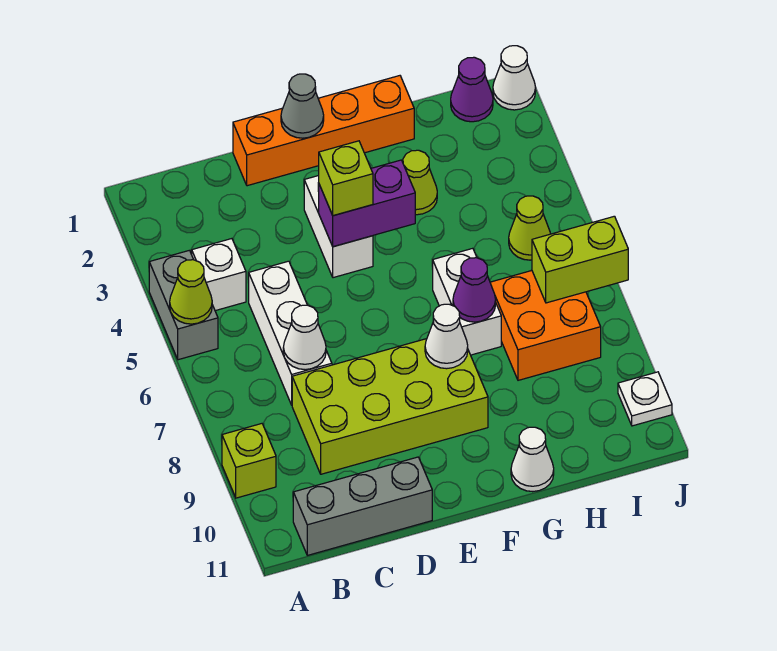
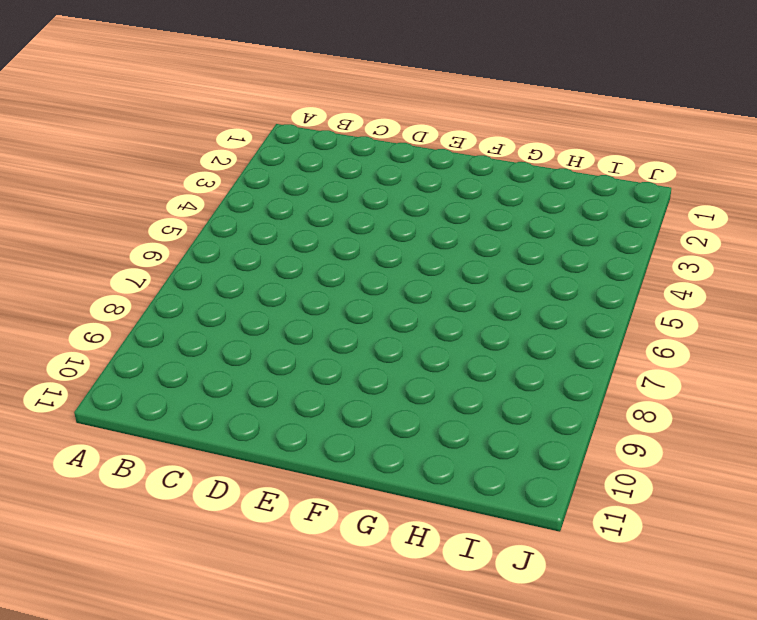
none -> grey brick A4:A5 level 1
none -> lime brick A9 level 1
none -> white brick B4 level 1

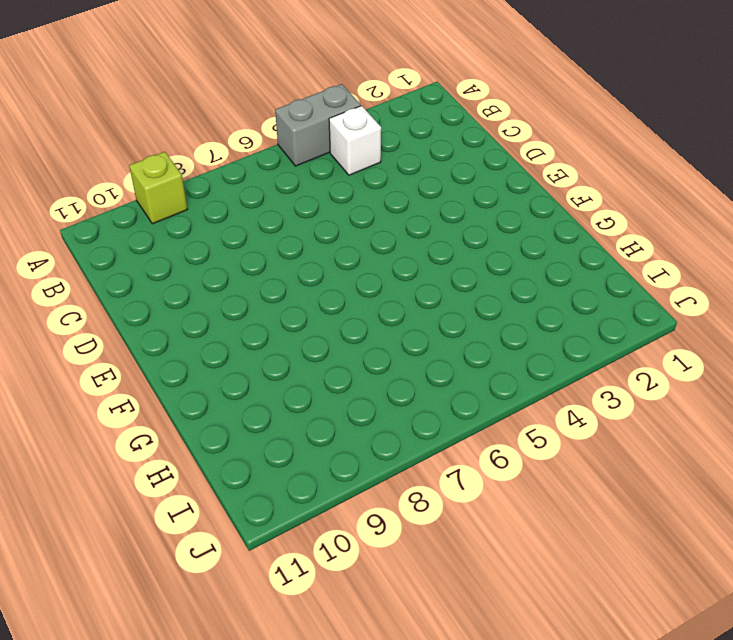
none -> grey brick B11:D11 level 1
none -> white brick C5:C7 level 1
none -> lime brick C8:F9 level 1

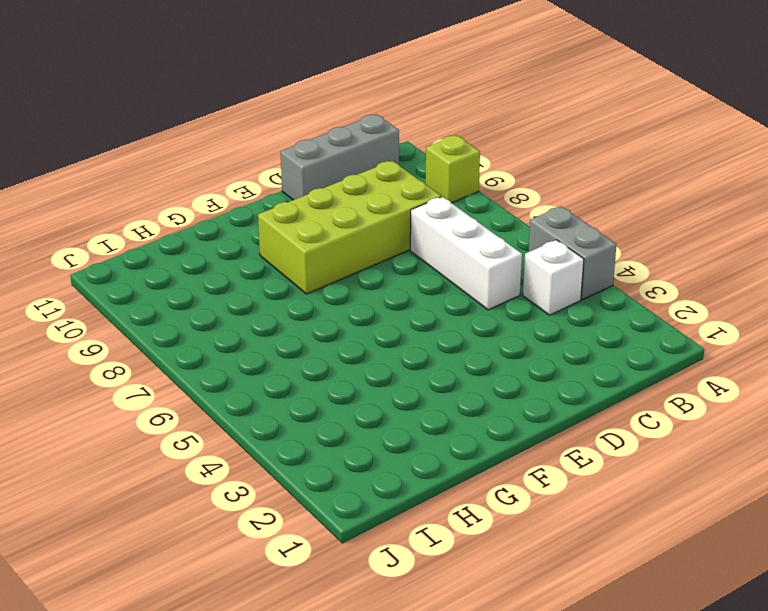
none -> orange brick D1:G1 level 1
none -> white brick E3:E4 level 1
none -> lime cone G3 level 1

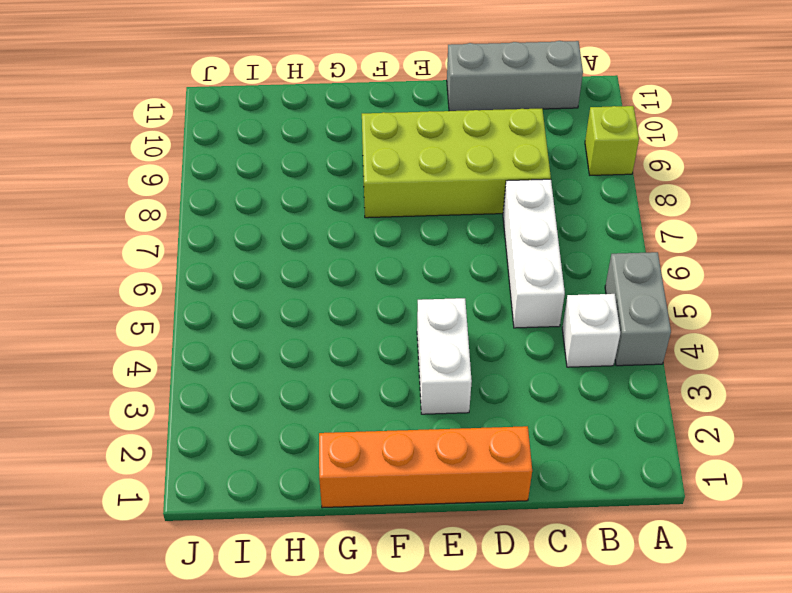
none -> lime cone G3 level 1
none -> white brick G6:G7 level 1
none -> white cone G11 level 1

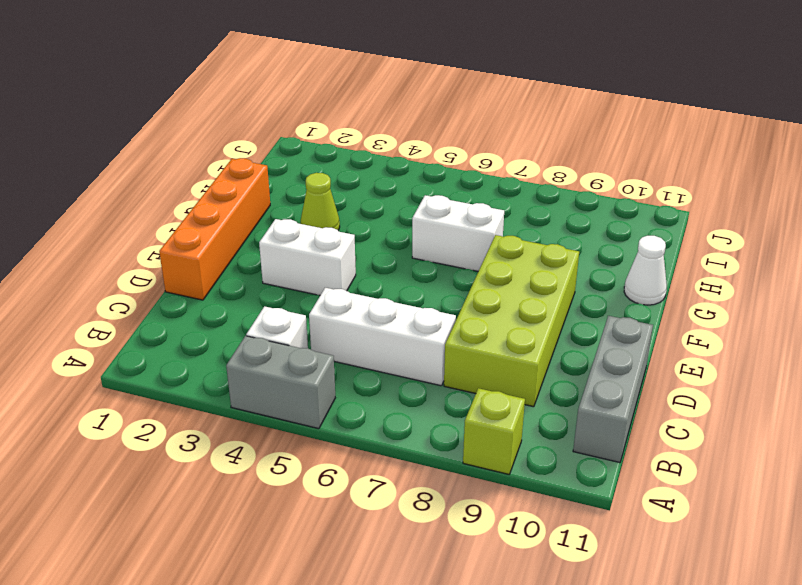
none -> orange brick H7:I8 level 1
none -> purple cone I1 level 1
none -> lime cone I5 level 1

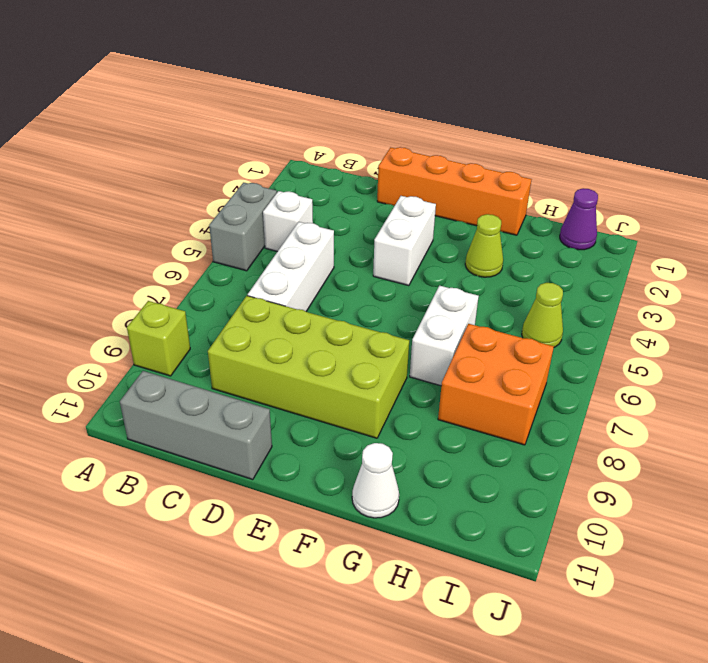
none -> white cone J1 level 1
none -> white plate J10 level 1
none -> lime cone A5 level 2

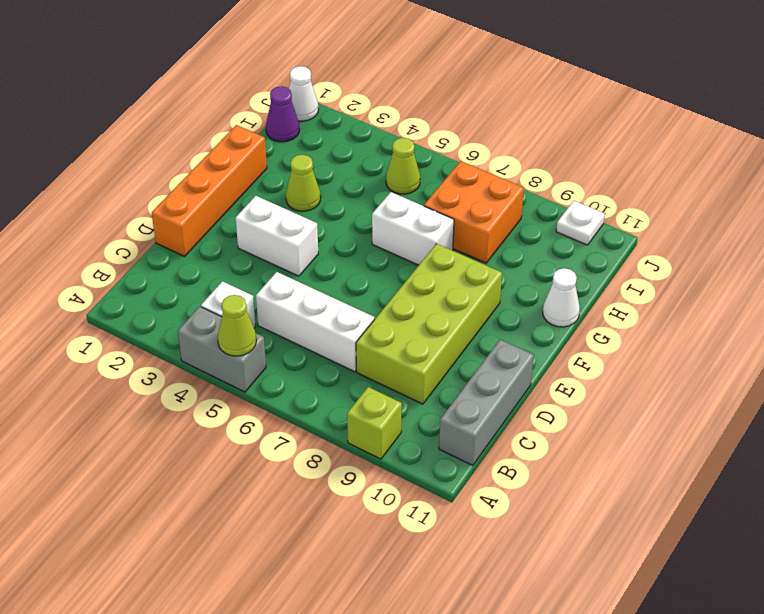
none -> white cone C7 level 2
none -> grey cone E1 level 2
none -> purple brick E4:F4 level 2

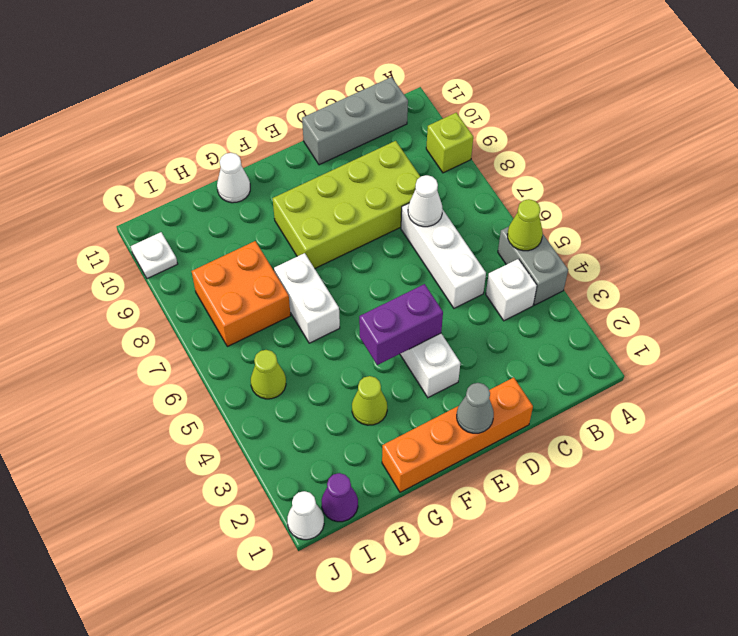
none -> white cone F8 level 2
none -> purple cone G7 level 2
none -> lime brick I7:J7 level 2

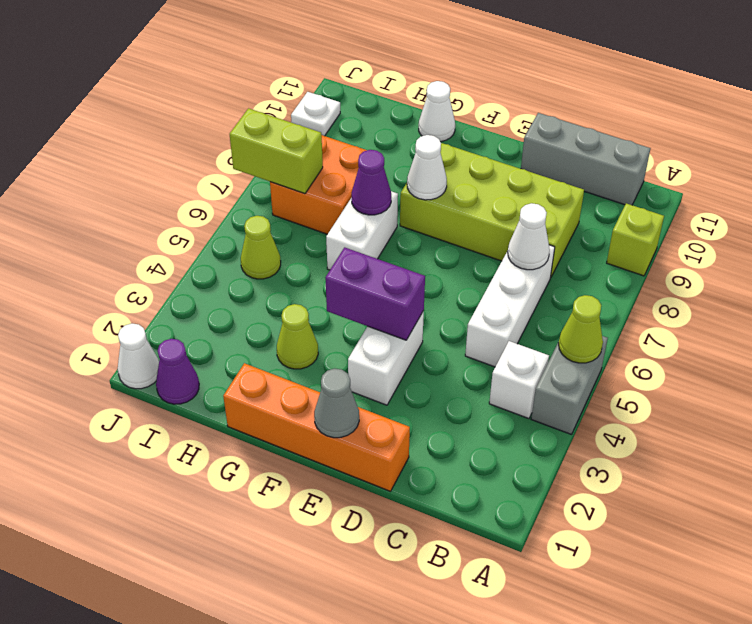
none -> lime brick E4 level 3

